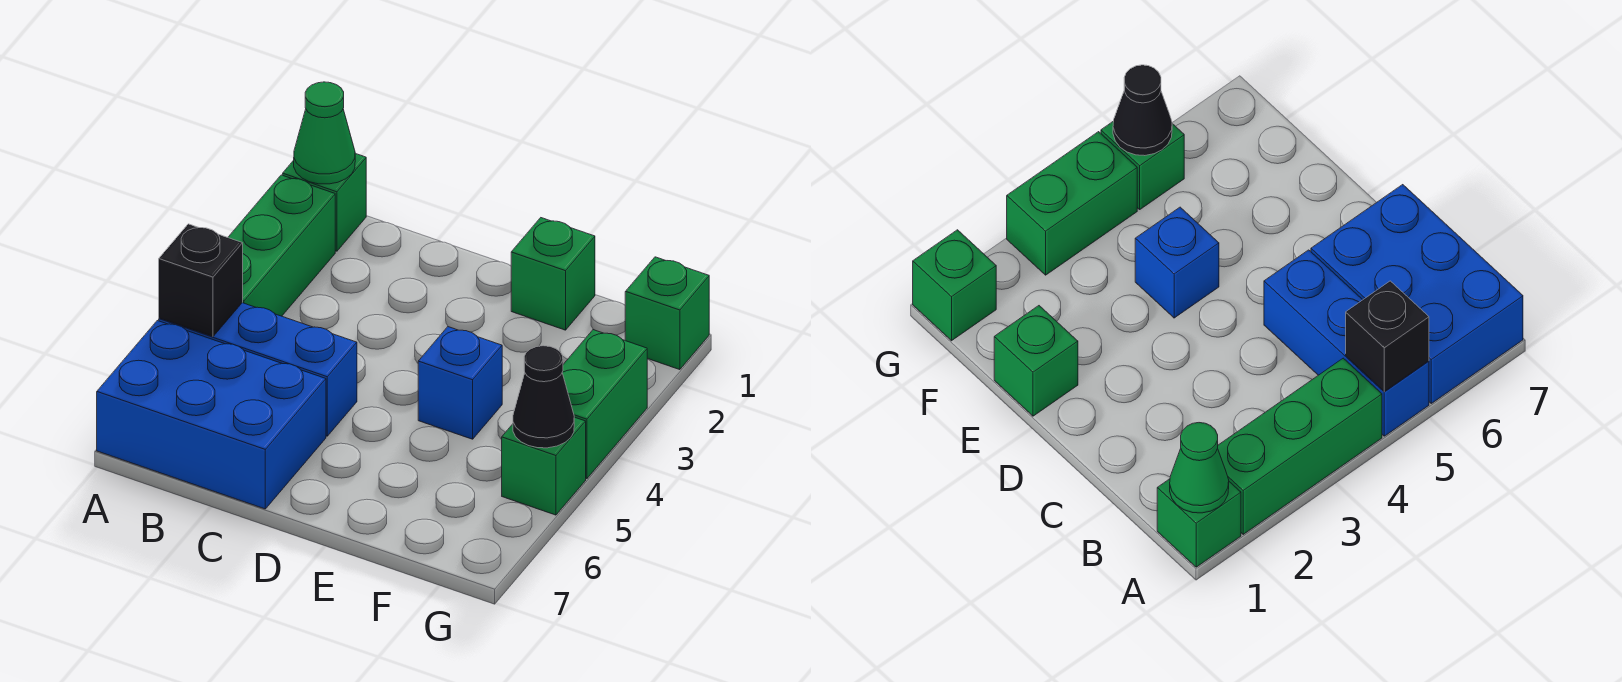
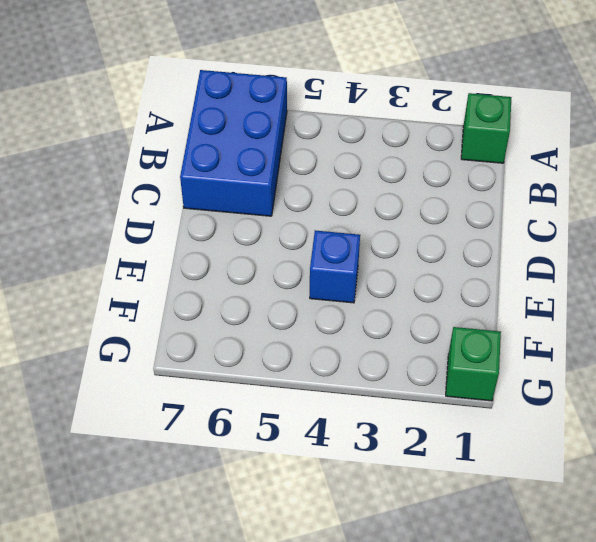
none -> green brick A2:A4 level 1
none -> blue brick A5:C5 level 1
none -> green brick E1 level 1

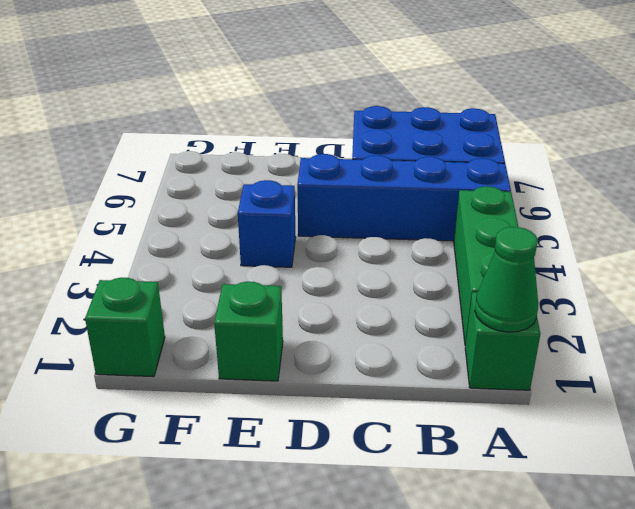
blue brick A5:D5 level 1 -> blue brick A5:C5 level 1
none -> green brick G3:G4 level 1
none -> green brick G5 level 1
none -> black brick A5 level 2

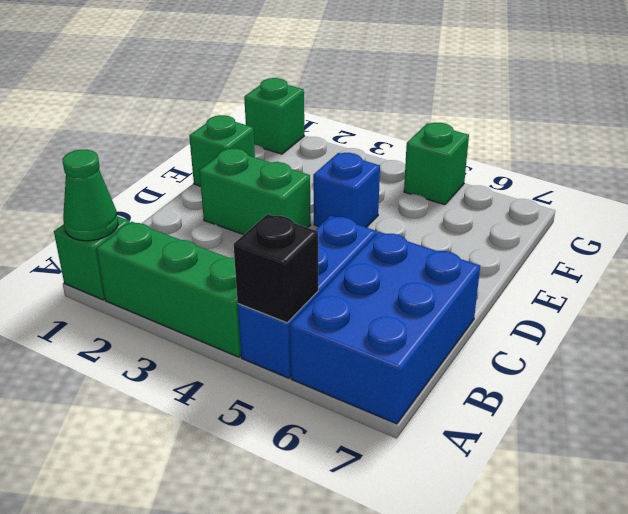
green brick D2:D3 level 1 -> green brick G3:G4 level 1
none -> black cone G5 level 2

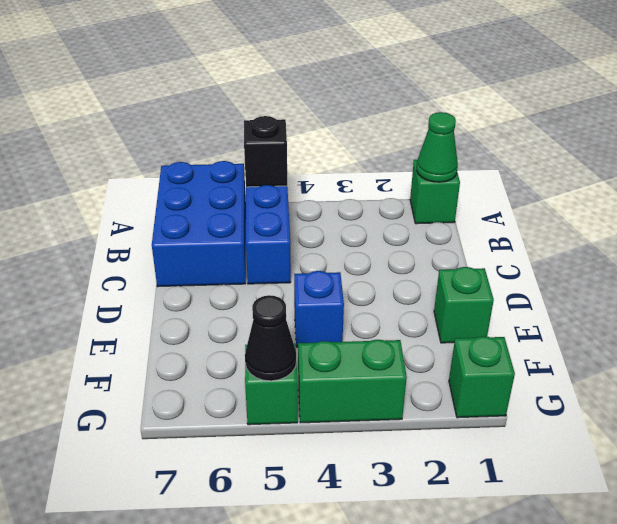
none -> green brick A2:A4 level 1

